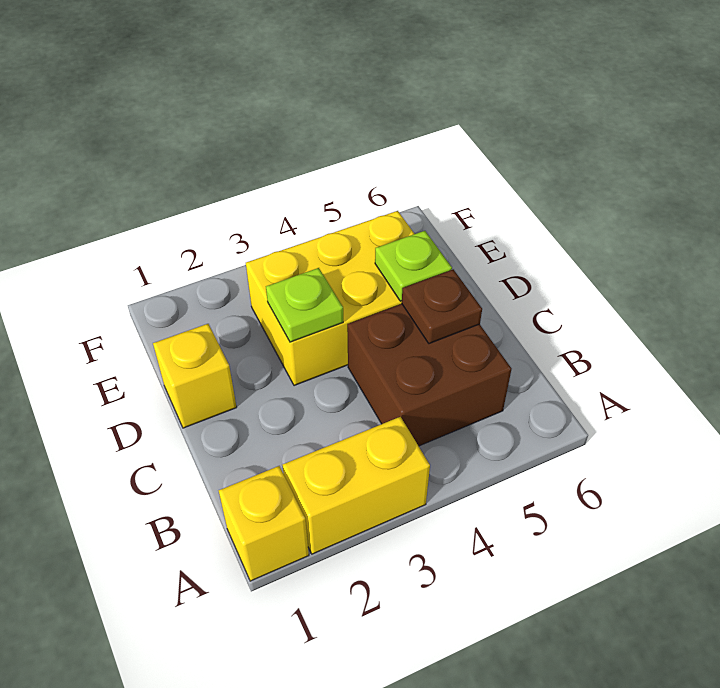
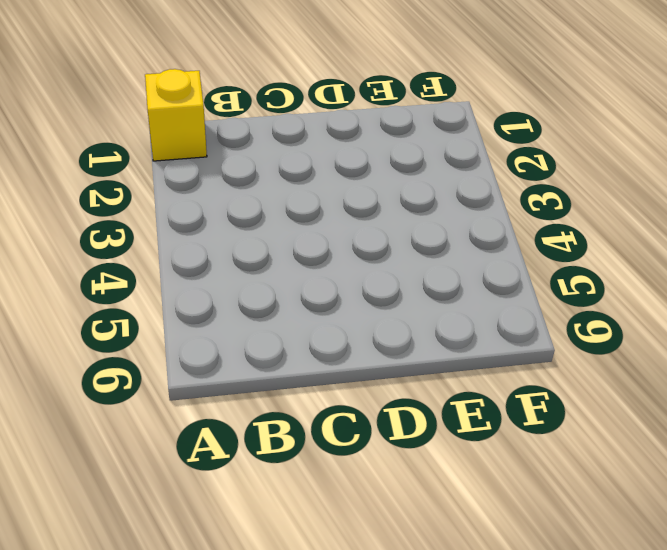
none -> yellow brick A2:A3 level 1
none -> brown brick B4:C5 level 1

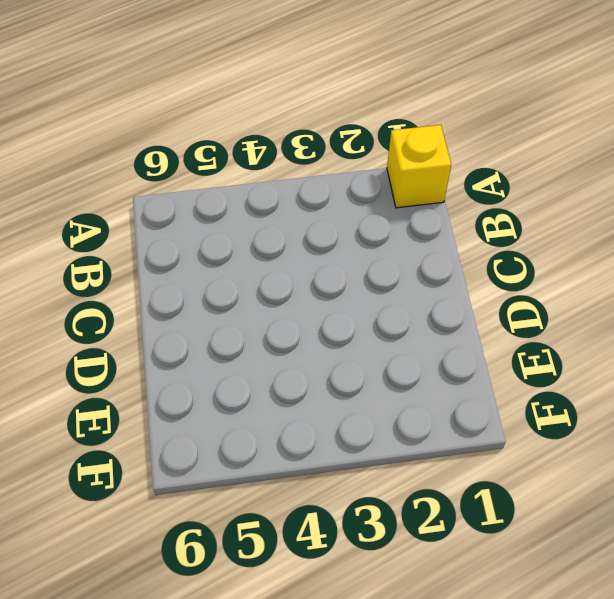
none -> yellow brick A2:A3 level 1
none -> brown brick B4:C5 level 1

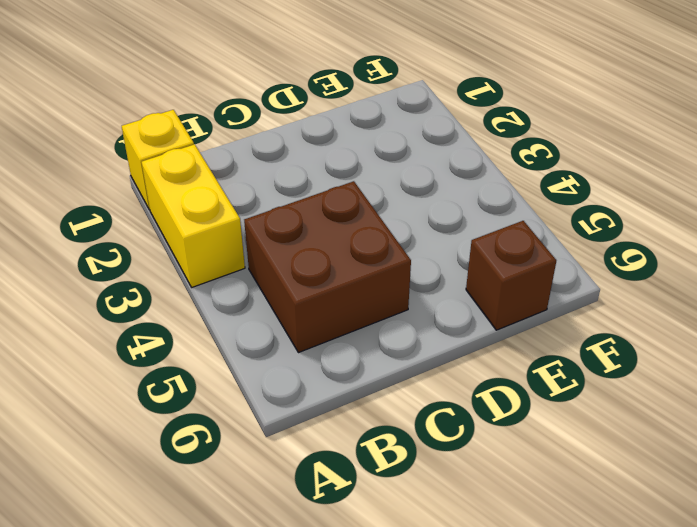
brown brick E6 level 1 -> none
none -> yellow brick D1 level 1
none -> yellow brick D3:E5 level 1

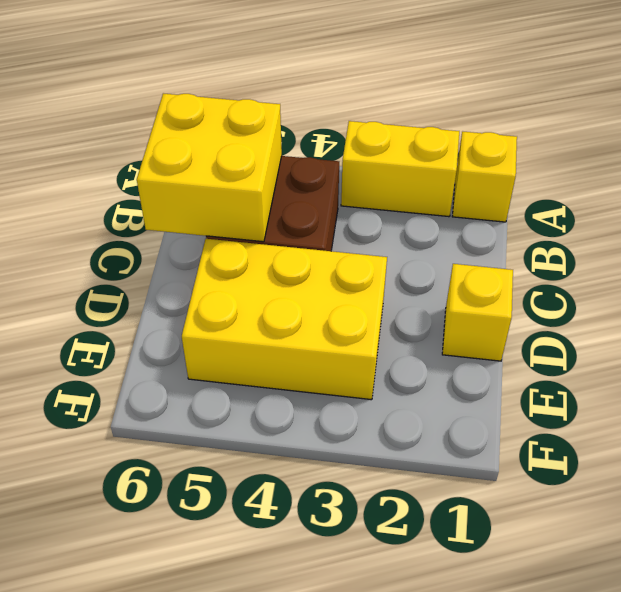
yellow brick B5:C6 level 2 -> brown plate C5 level 2
none -> lime plate D3 level 2
none -> lime plate D5 level 2

